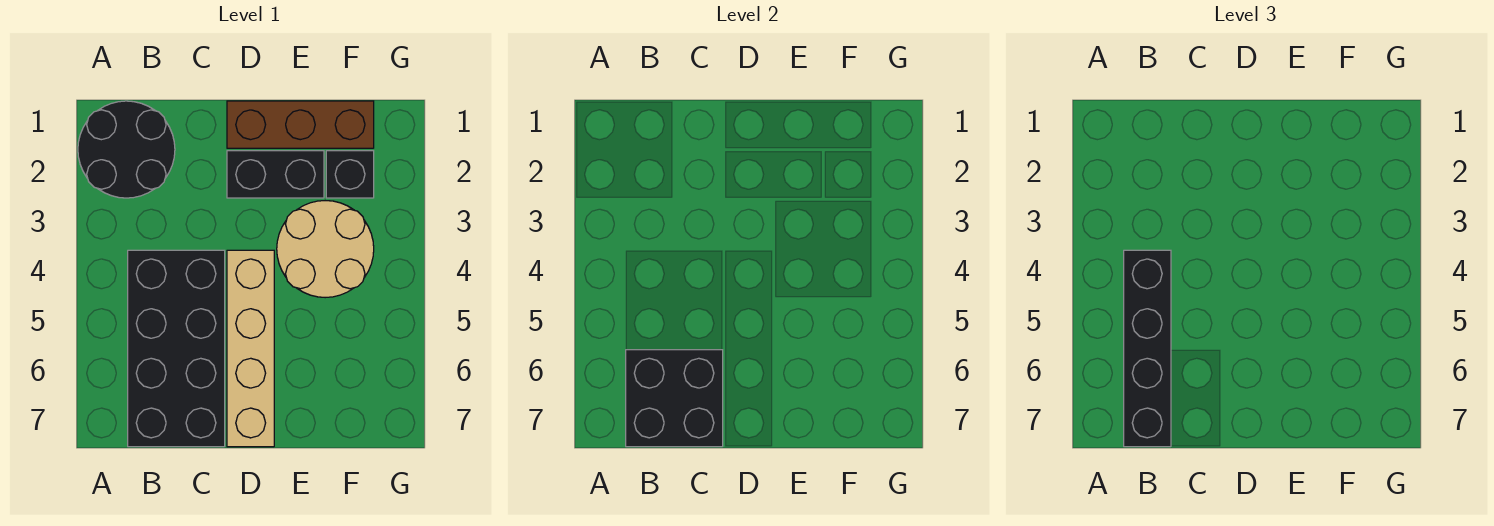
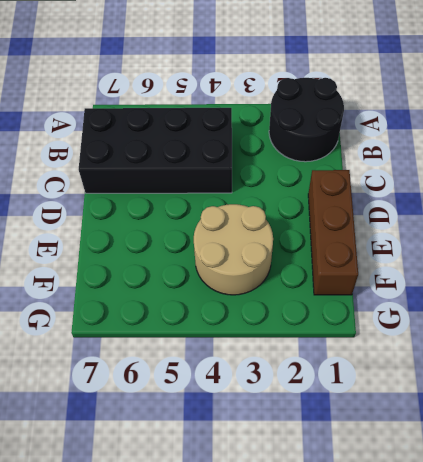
none -> black brick D2:E2 level 1
none -> tan brick D4:D7 level 1

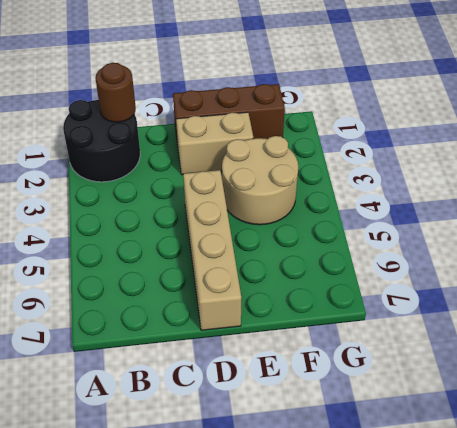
brown round brick B1 level 2 -> none
tan brick D2:E2 level 1 -> black brick D2:E2 level 1
none -> black brick B4:C7 level 1
none -> black brick F2 level 1

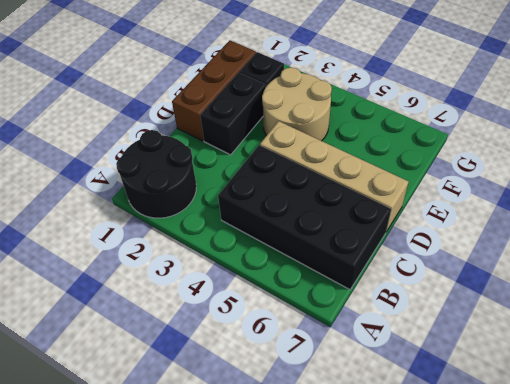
none -> black brick B6:C7 level 2
none -> black brick B4:B7 level 3

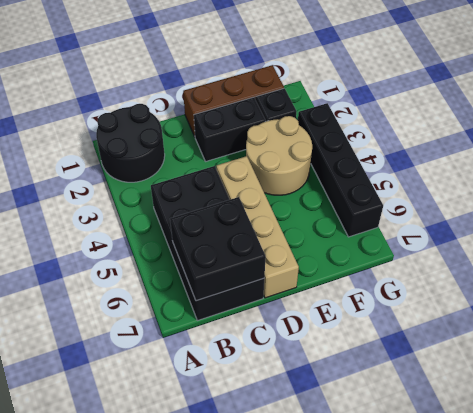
black brick G3:G6 level 1 -> black brick B4:B7 level 3

